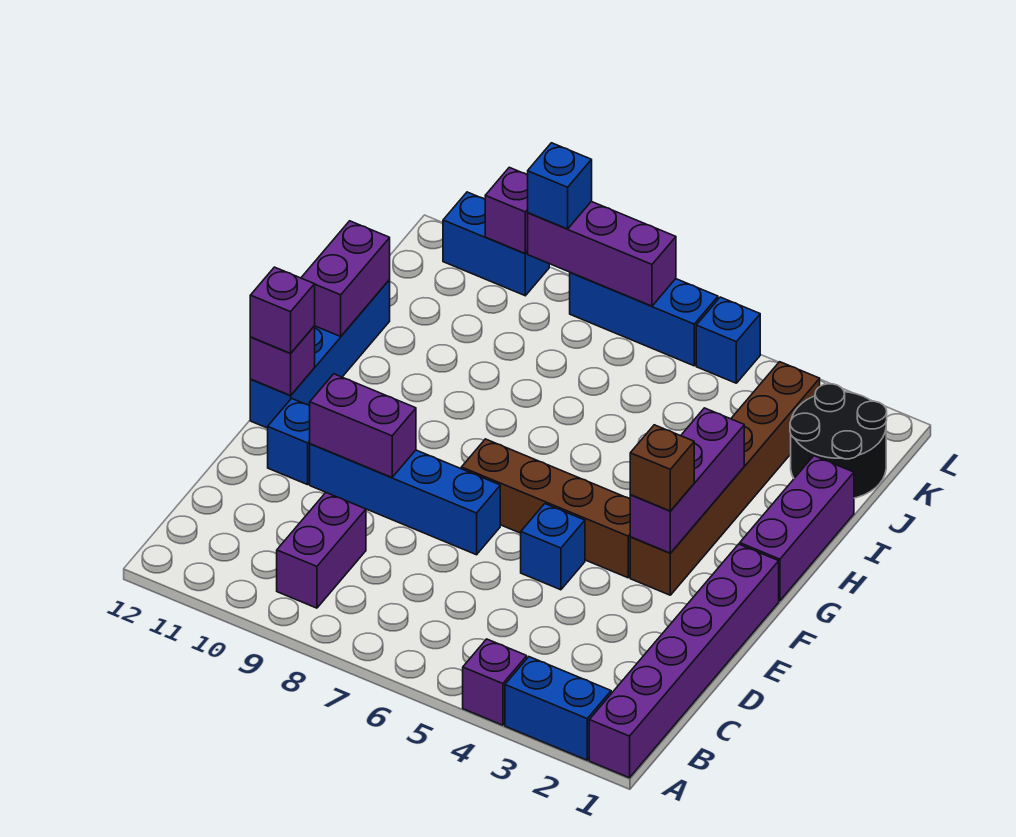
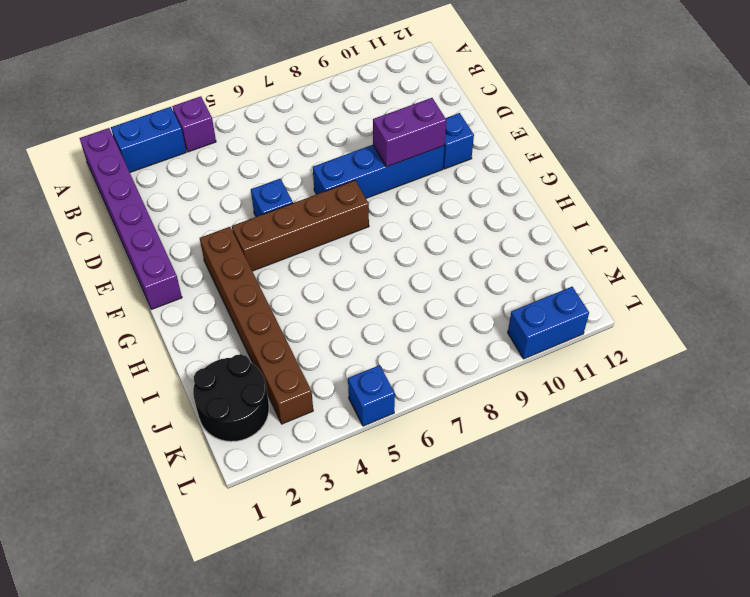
none -> purple brick B9:C9 level 1
none -> blue brick F12:I12 level 1
none -> purple brick G1:I1 level 1

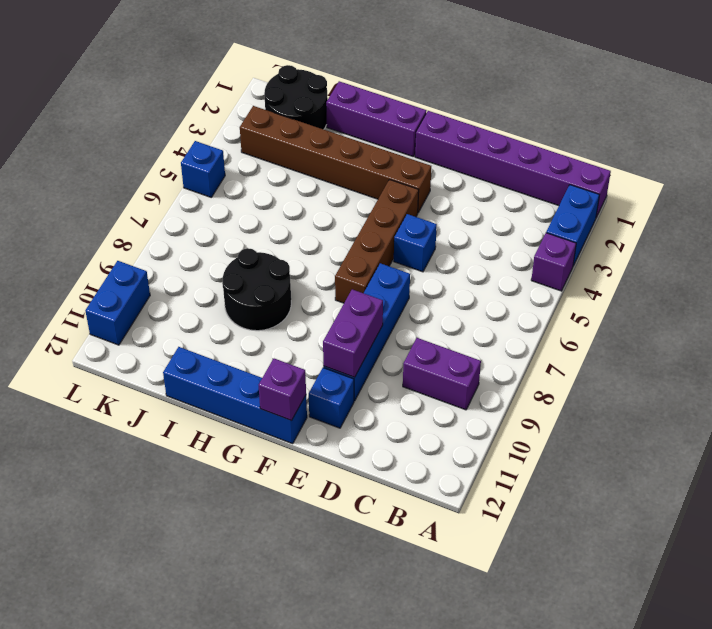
black round brick H8:I9 level 1 -> none
none -> blue brick L6:L8 level 1
none -> purple brick F3:H3 level 2
none -> purple brick H12:I12 level 2

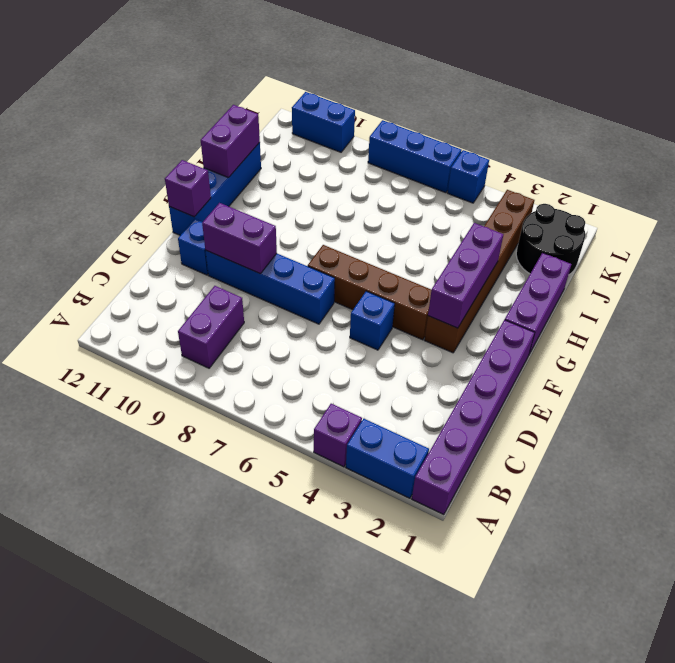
none -> purple brick L7:L9 level 2
none -> purple brick L10 level 2
none -> brown brick F3 level 3

